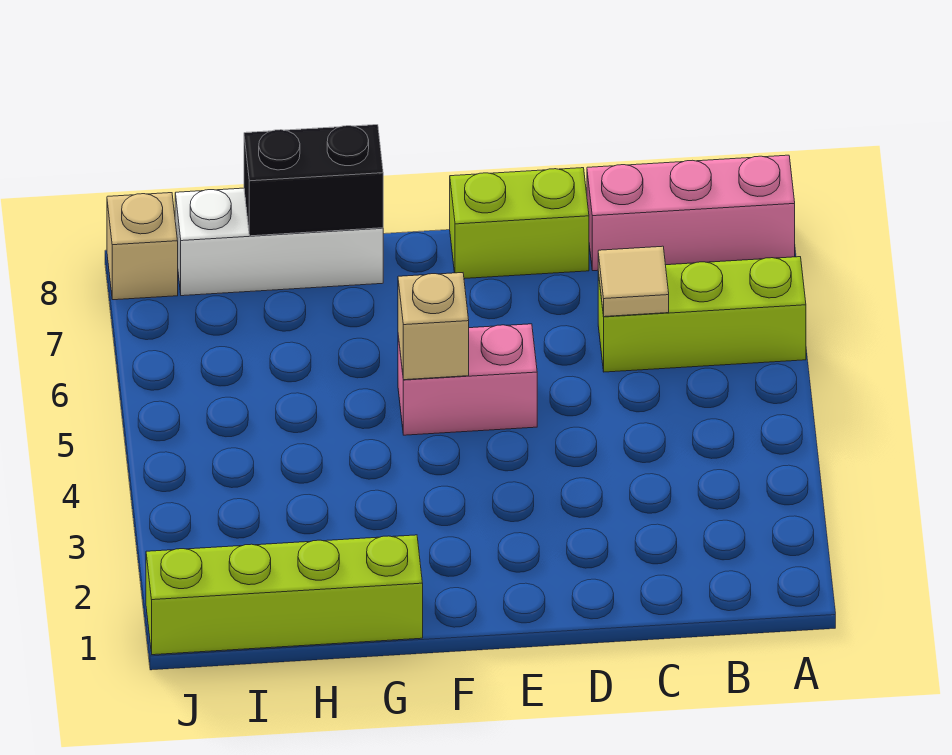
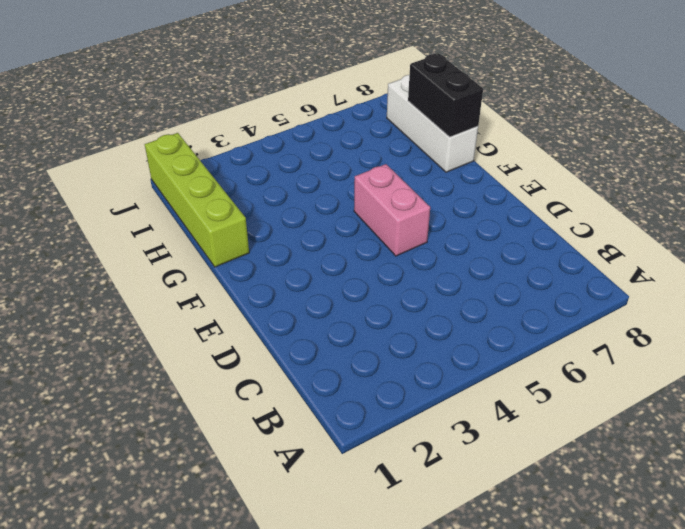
none -> lime brick A6:C6 level 1
none -> pink brick A8:C8 level 1

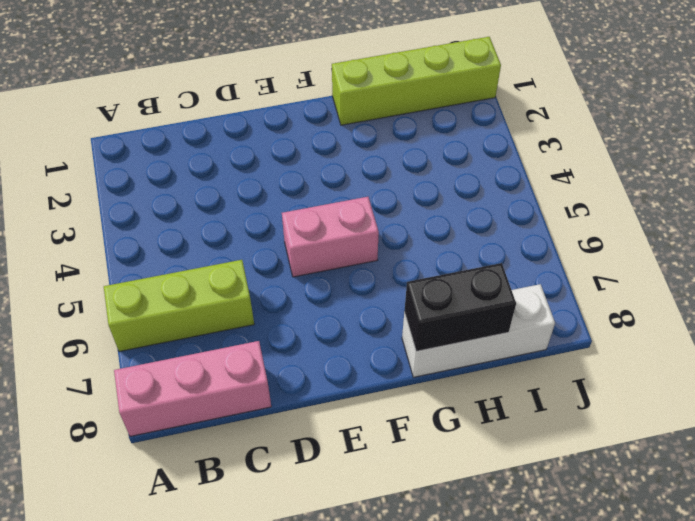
none -> lime brick D8:E8 level 1
none -> tan brick J8 level 1

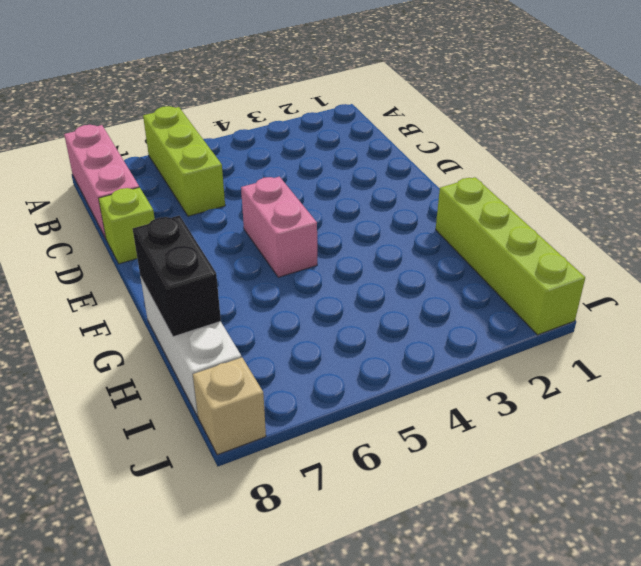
lime brick D8 level 1 -> lime brick D8:E8 level 1
none -> tan tile C6 level 2
none -> tan brick F5 level 2

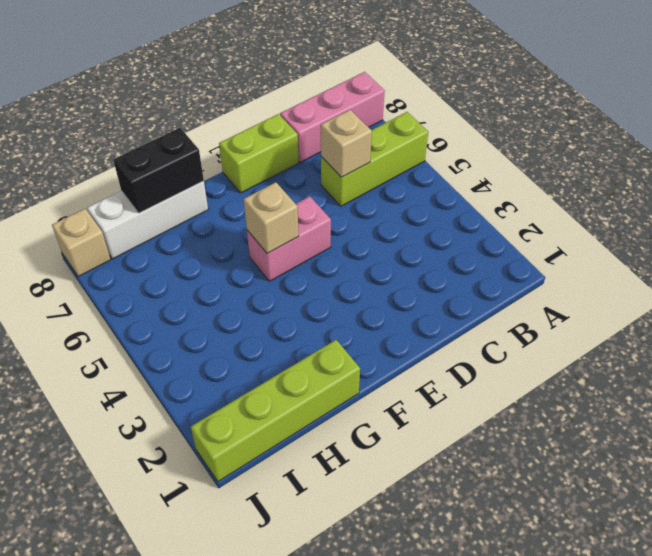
tan brick C6 level 2 -> tan tile C6 level 2

